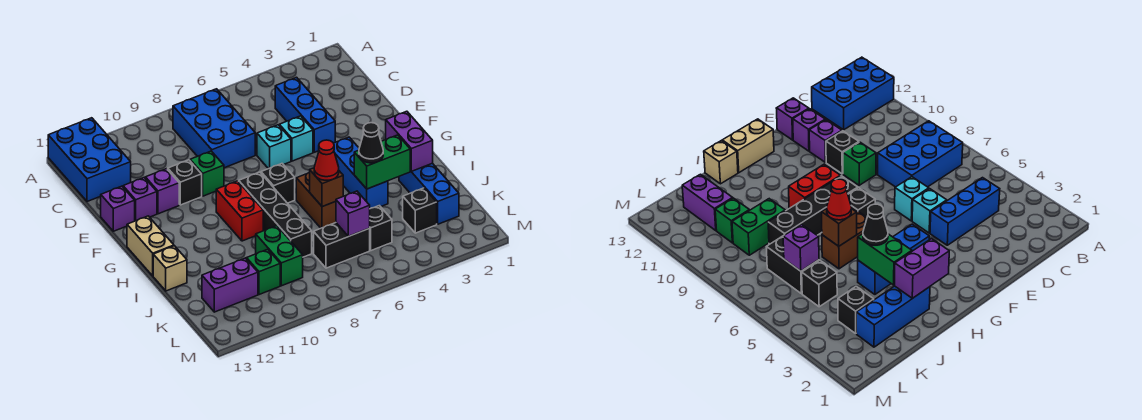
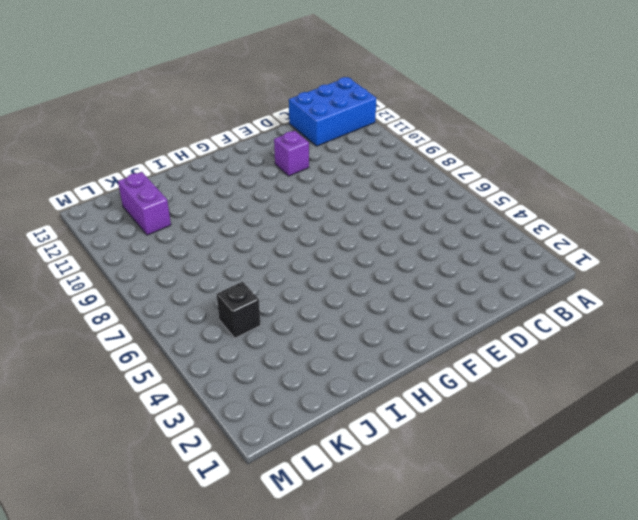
none -> blue brick B7:D8 level 1
none -> blue brick C4:E4 level 1
none -> cyan brick E5 level 1
none -> cyan brick E6 level 1

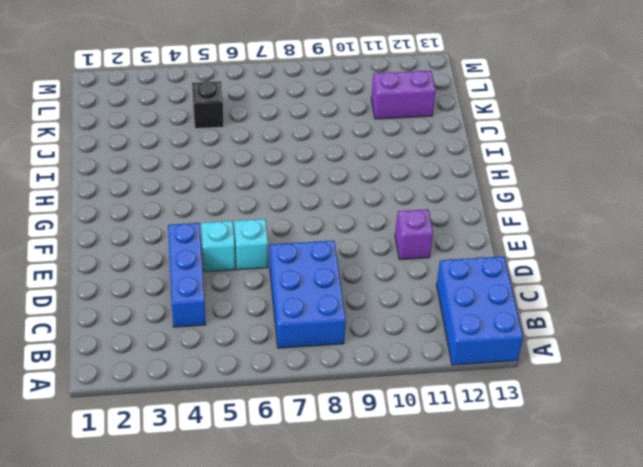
none -> green brick E9 level 1
none -> black brick E10 level 1
none -> purple brick E12 level 1
none -> purple brick E13 level 1

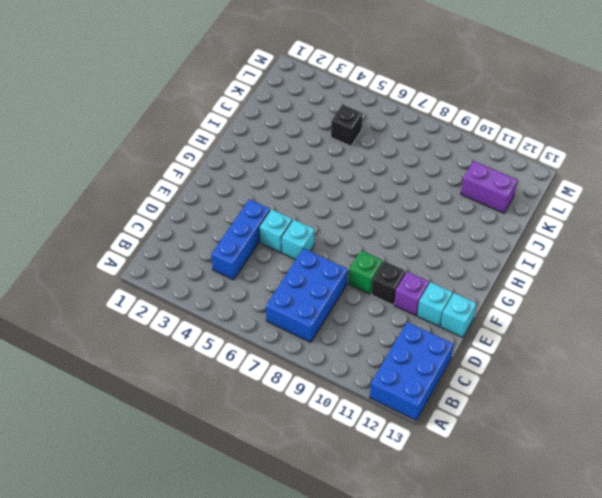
cyan brick E12 level 1 -> purple brick E12 level 1
cyan brick E13 level 1 -> purple brick E13 level 1
none -> blue brick G4:I4 level 1
none -> black brick G7 level 1
none -> black brick G8:J8 level 1
none -> red brick G9:H9 level 1

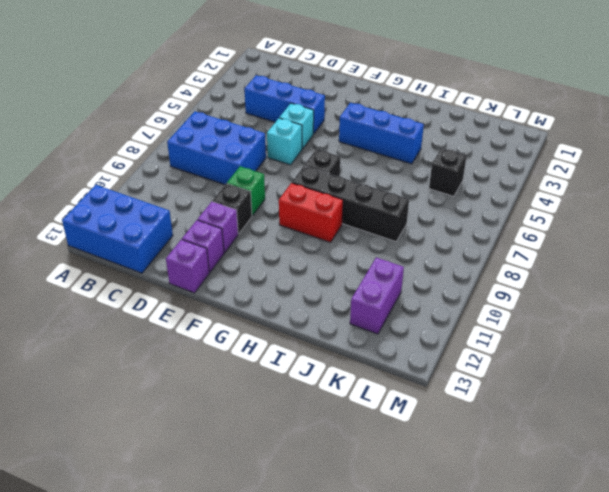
none -> tan brick G13:H13 level 1
none -> brown brick H6:I6 level 1
none -> blue brick I2:K2 level 1
none -> tan brick I13 level 1

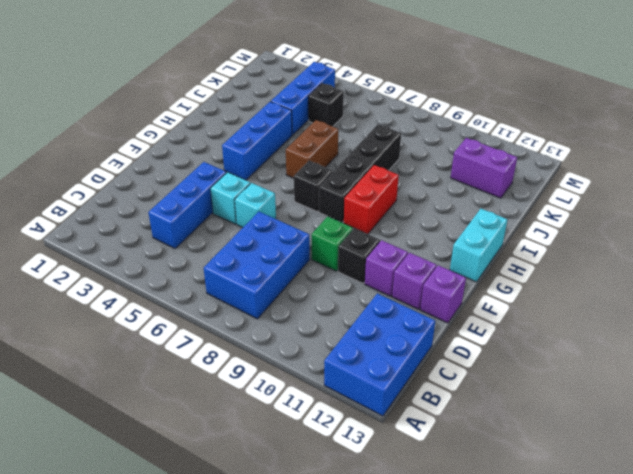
cyan brick G13:H13 level 1 -> tan brick G13:H13 level 1
blue brick J4:L4 level 1 -> blue brick I2:K2 level 1
none -> tan brick I13 level 1
none -> green brick J9:K9 level 1
none -> black brick K3 level 1
none -> black brick K6:K7 level 1

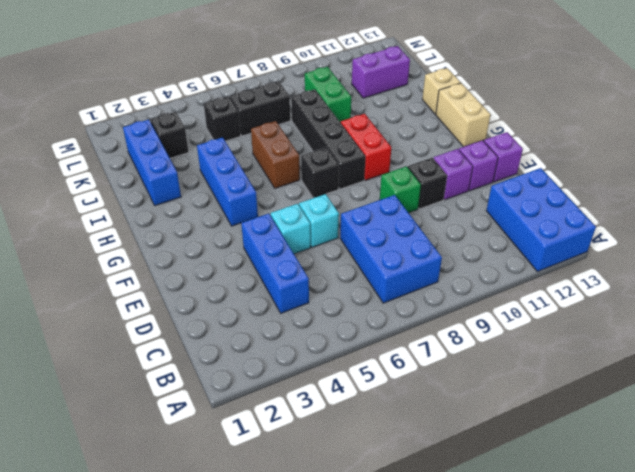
none -> green brick K10 level 1
none -> purple brick H2:I2 level 2
none -> green brick I3:I4 level 2
none -> brown brick I6 level 2

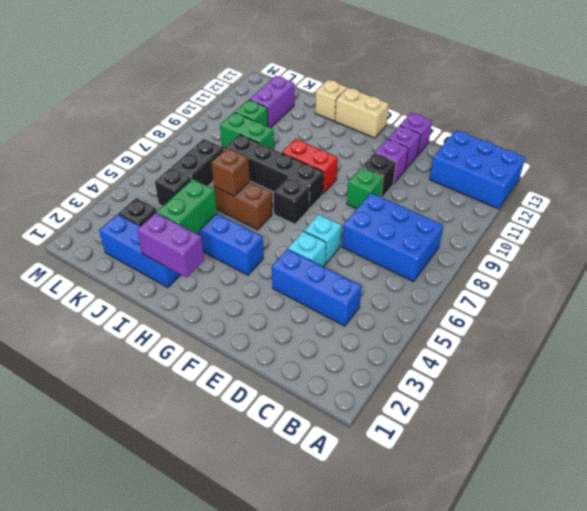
none -> purple brick K6 level 2
none -> black cone I4 level 3
none -> red cone I6 level 3

